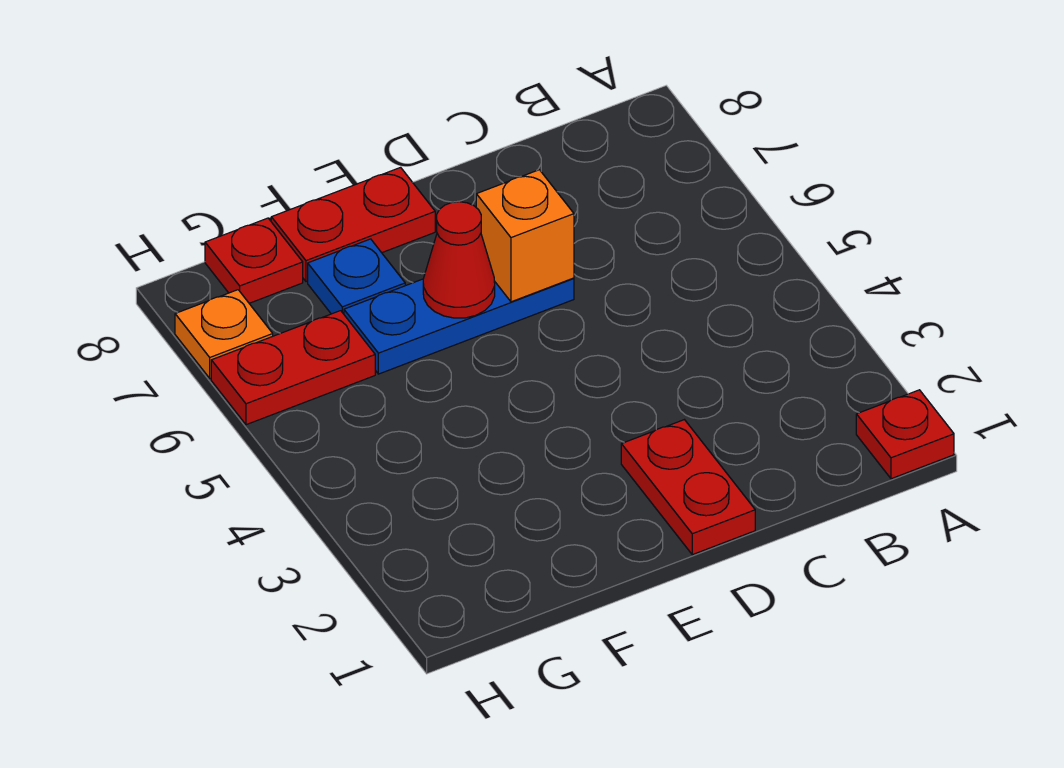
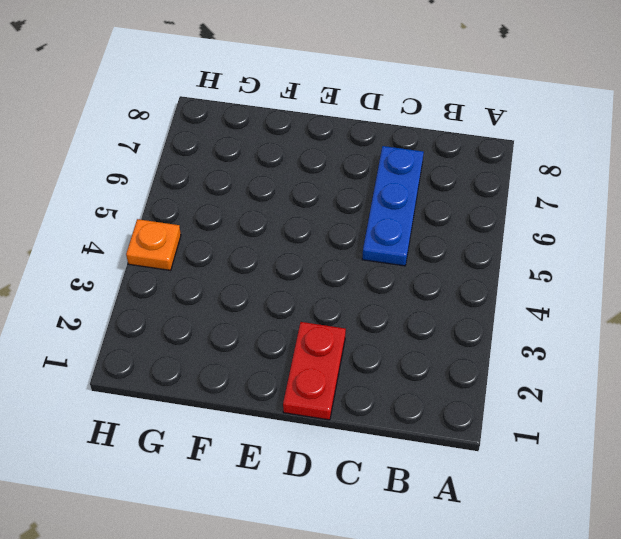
blue plate C5:C7 level 1 -> blue plate D6:F6 level 1
orange plate H4 level 1 -> orange plate H7 level 1
none -> red plate A1 level 1
none -> red plate E8:F8 level 1

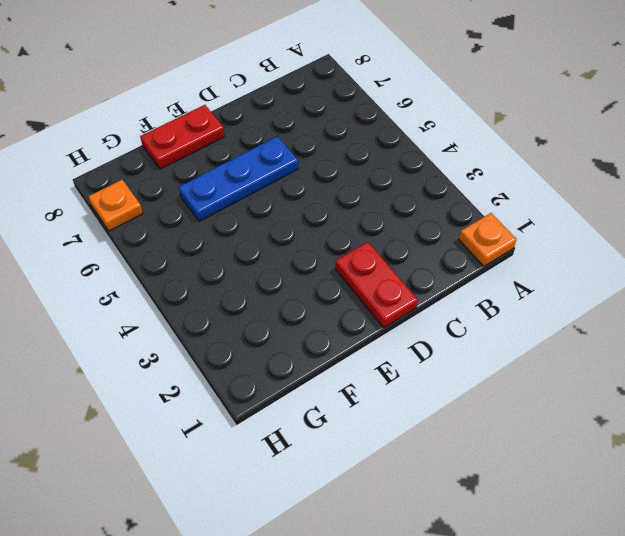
orange plate A1 level 1 -> red plate A1 level 1
none -> blue plate F7 level 1
none -> red plate G6:H6 level 1

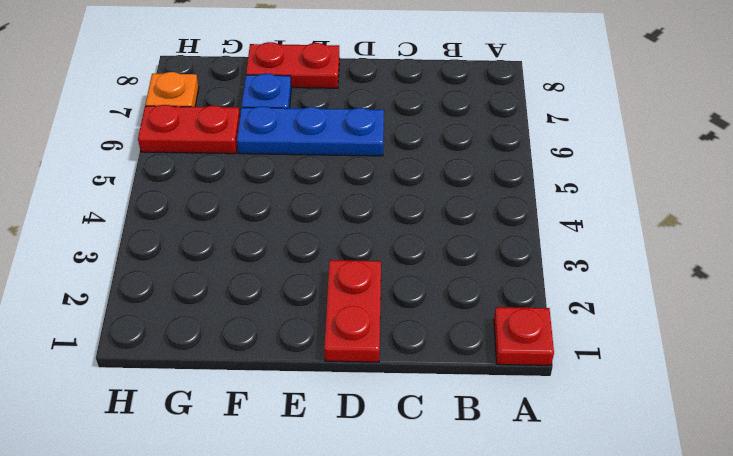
none -> red plate G8 level 1
none -> orange brick D6 level 2

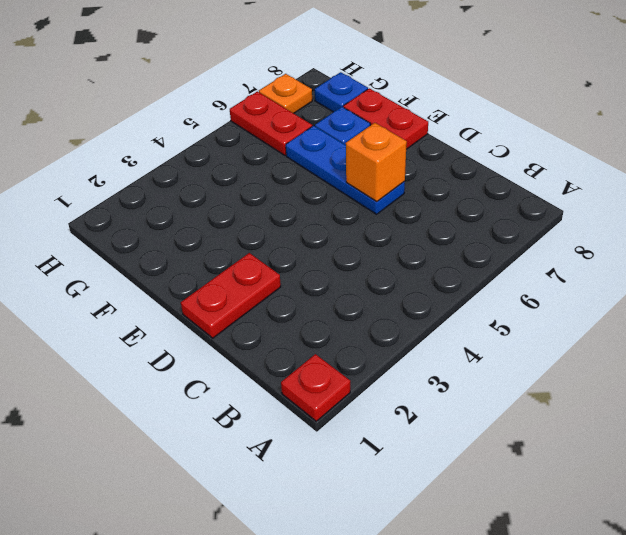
blue plate G8 level 1 -> red plate G8 level 1
none -> red cone E6 level 2

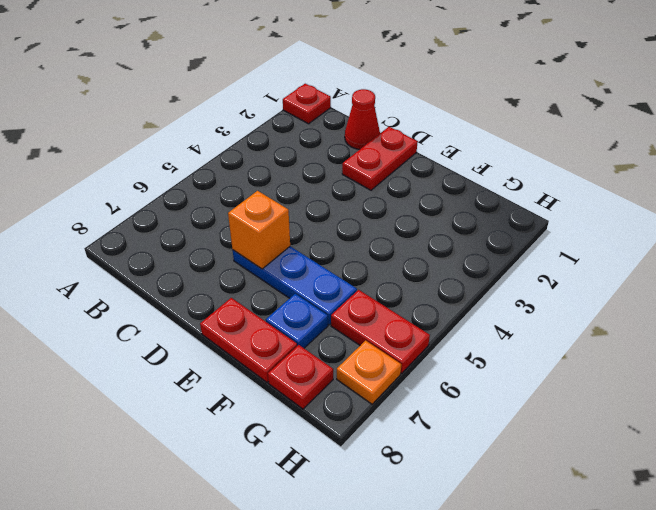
red cone C1 level 1 -> red cone E6 level 2

